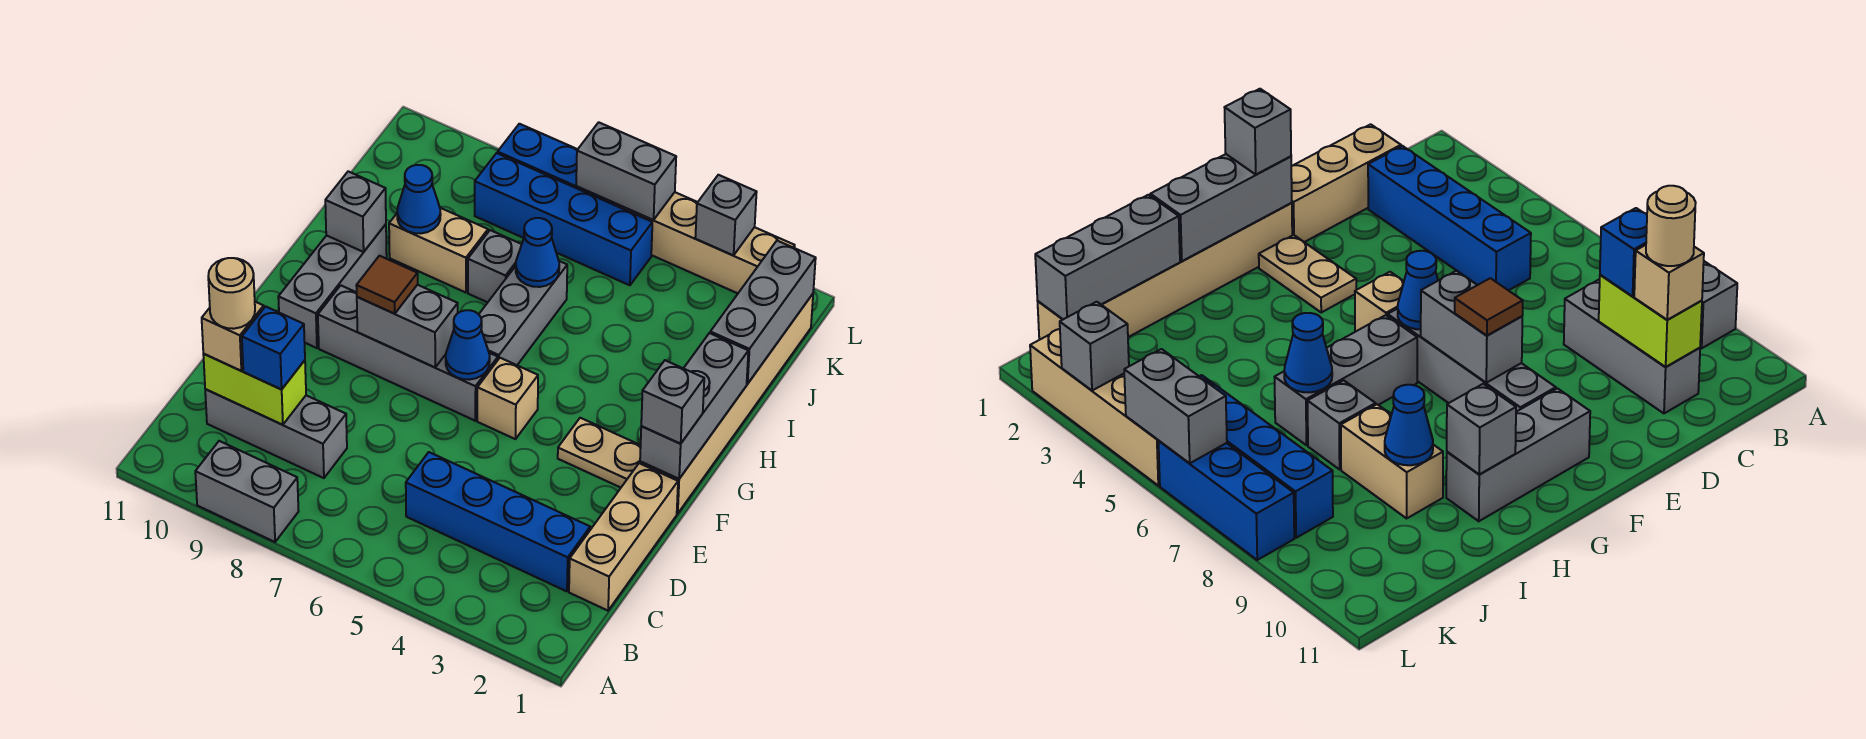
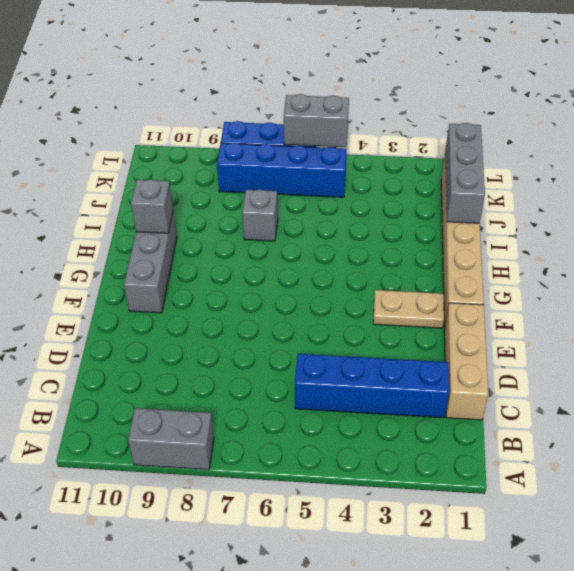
none -> grey brick C8:C10 level 1
none -> tan brick F5 level 1
none -> grey brick F6:F9 level 1
none -> grey brick G6:I6 level 1

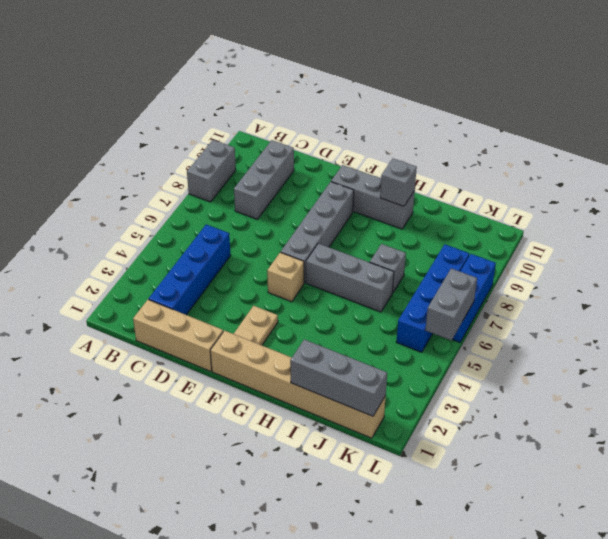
none -> tan brick I8:I9 level 1
none -> tan brick L2:L5 level 1
none -> lime brick C9:C10 level 2
none -> grey brick F1:H1 level 2

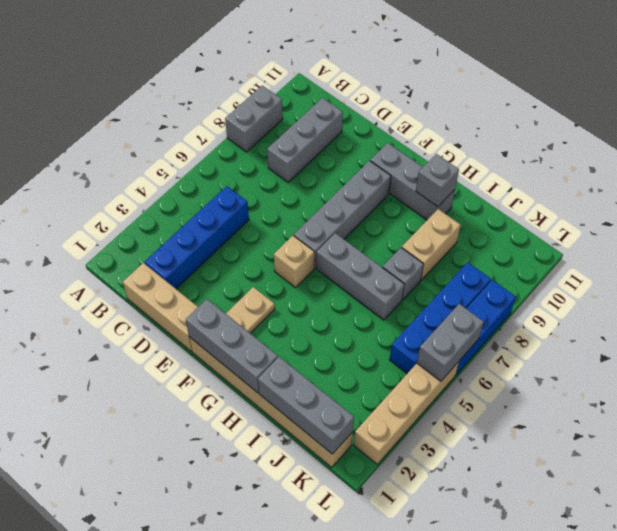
none -> lime brick C9:C10 level 2
none -> blue cone F6 level 2
none -> grey brick F7:F8 level 2
none -> blue cone I6 level 2

